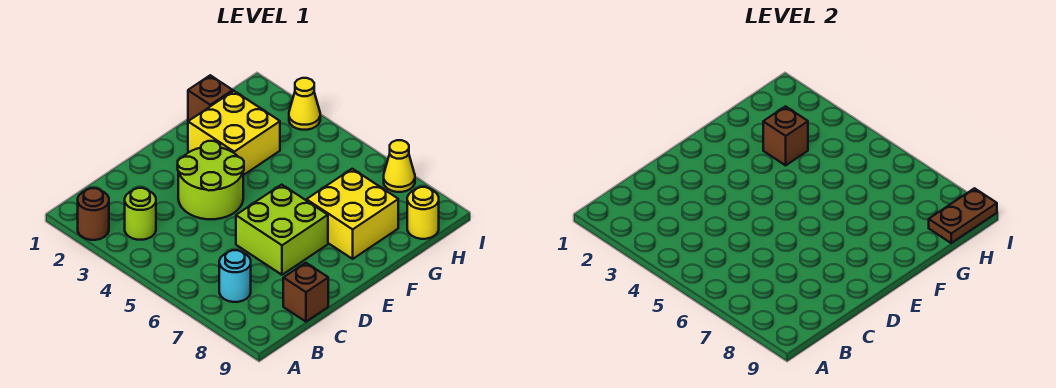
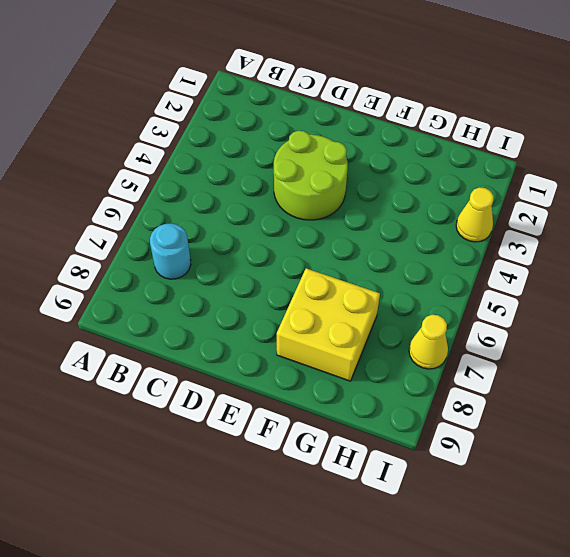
none -> brown round brick A2 level 1
none -> lime round brick B3 level 1
none -> brown brick C9 level 1

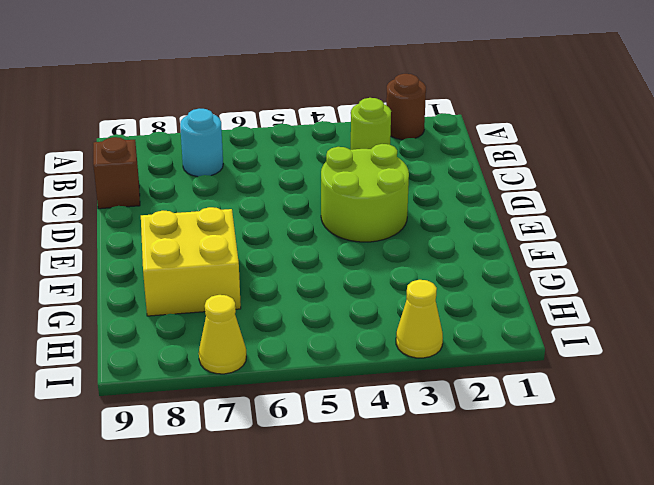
none -> lime brick D6:E7 level 1
none -> yellow brick F2:G3 level 1
none -> brown brick G1 level 1

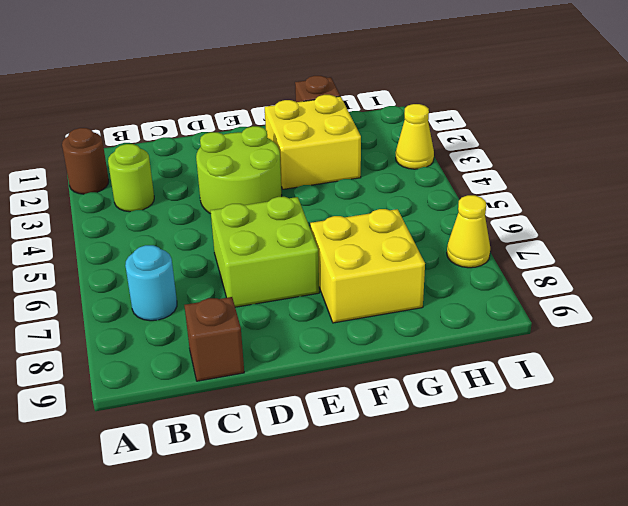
none -> yellow round brick H9 level 1
none -> brown brick G3 level 2
none -> brown plate H9:I9 level 2

